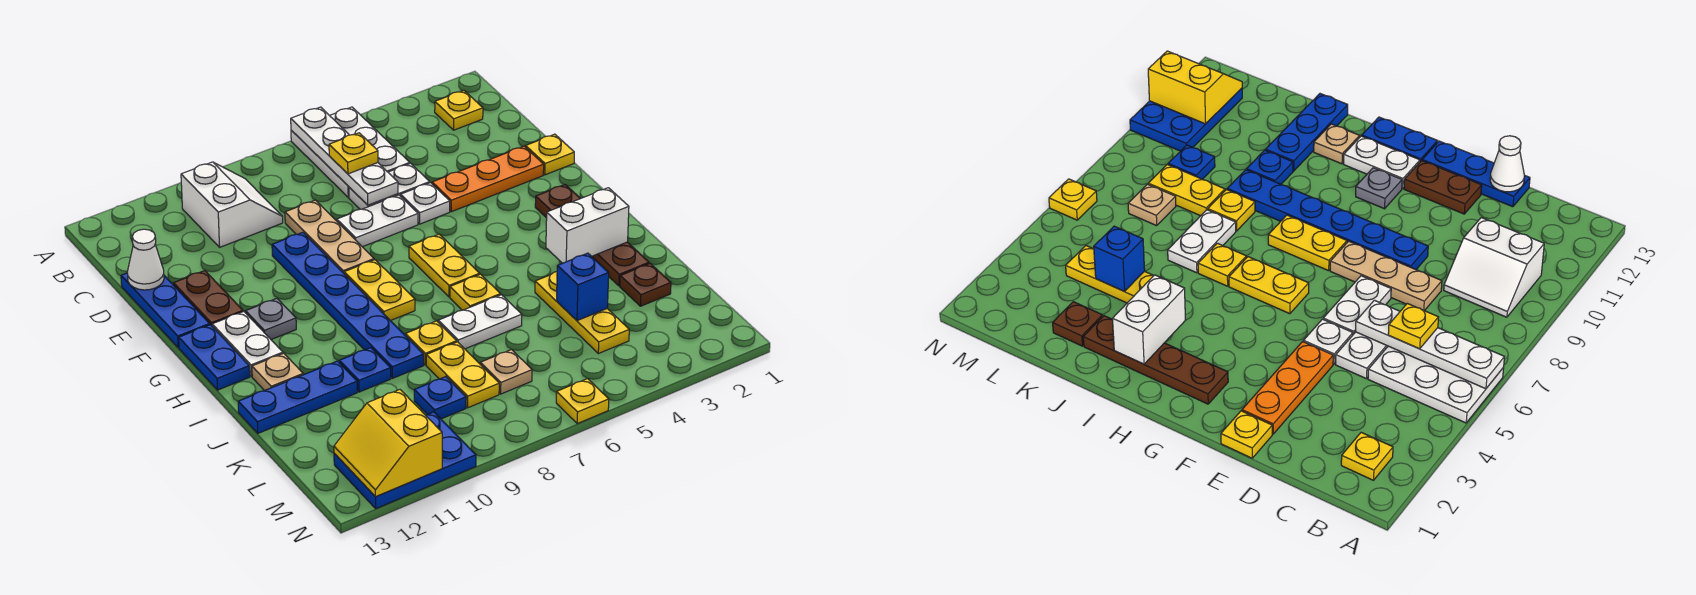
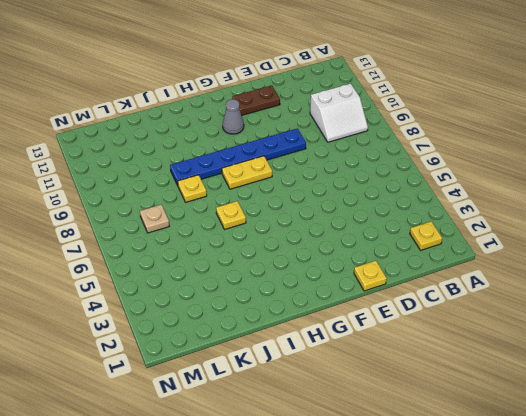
grey cone G11 level 1 -> grey plate G11 level 1
none -> white plate A5:C6 level 1
none -> white plate D5:D6 level 1
none -> tan plate D8:F8 level 1
none -> blue plate D13:F13 level 1

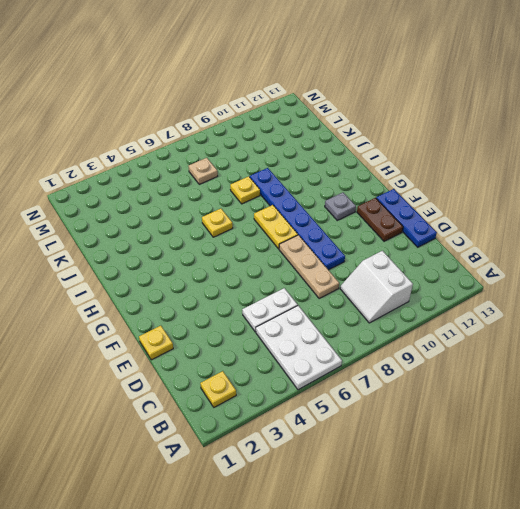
none -> orange plate E2:E4 level 1
none -> white plate E5 level 1
none -> white plate E6:E7 level 1
none -> brown plate G2:J2 level 1

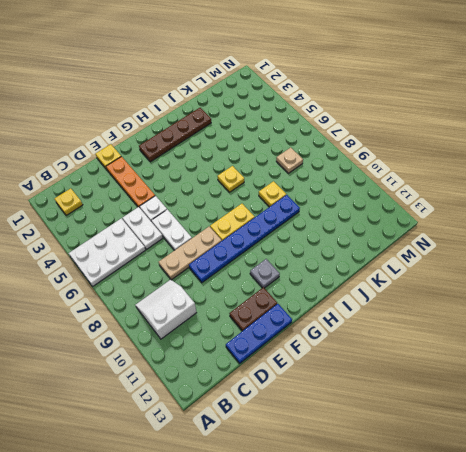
none -> yellow plate G6:H6 level 1
none -> white plate G12:H12 level 1
none -> blue plate G13:H13 level 1
none -> tan plate I12 level 1

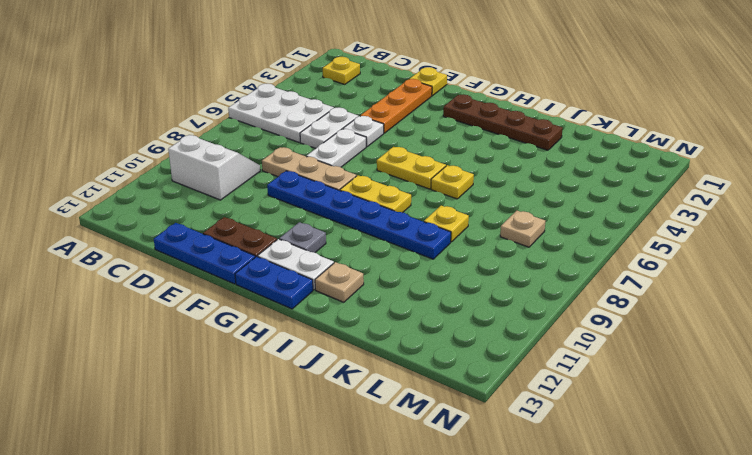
none -> yellow plate J4:L4 level 1
none -> white plate J6:J7 level 1
none -> blue plate J10 level 1
none -> blue plate J11:J13 level 1

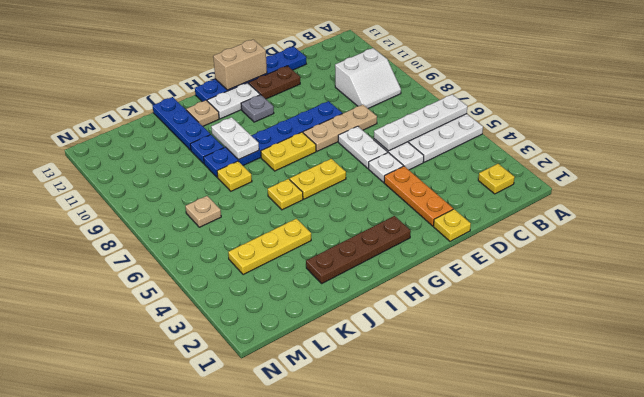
tan brick F13:G13 level 2 -> none
white plate I9:I10 level 2 -> white plate J6:J7 level 1
none -> brown plate K2 level 1
none -> yellow plate K8:L8 level 1
none -> blue plate L9 level 1
none -> blue plate M10:N12 level 1

